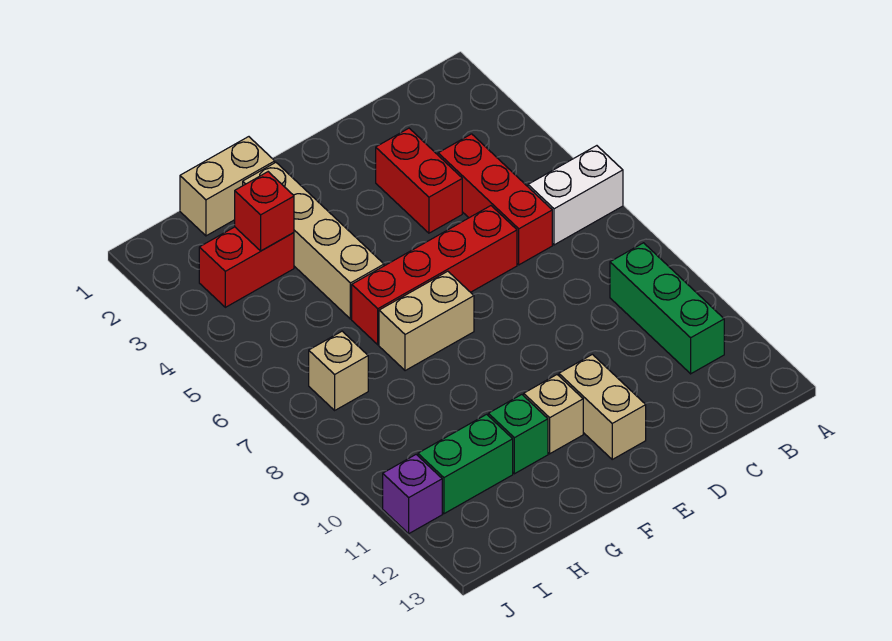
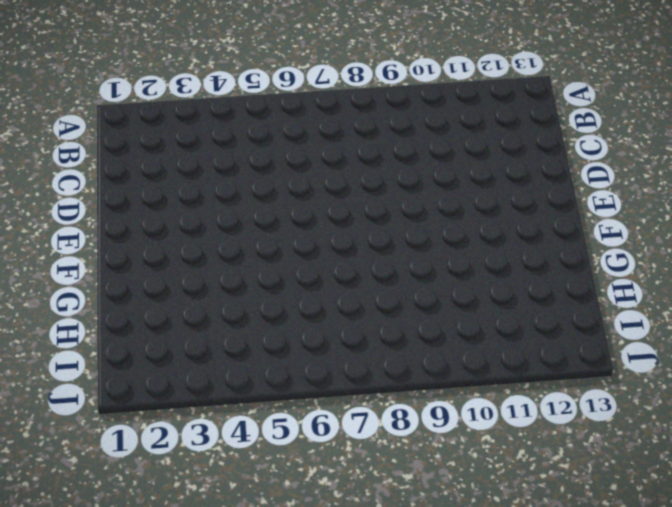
none -> white brick A6:B6 level 1
none -> green brick B9:B11 level 1
none -> red brick C4:C6 level 1

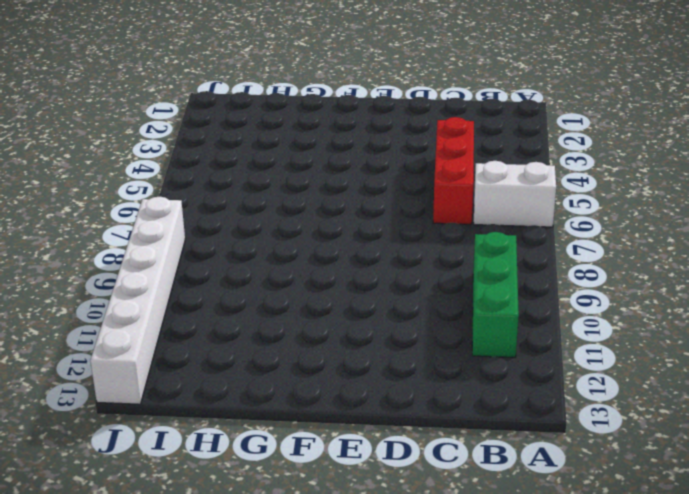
white brick J8:J13 level 1 -> purple brick J11 level 1
none -> red brick D3:D4 level 1
none -> red brick D6:G6 level 1
none -> tan brick E11:E12 level 1

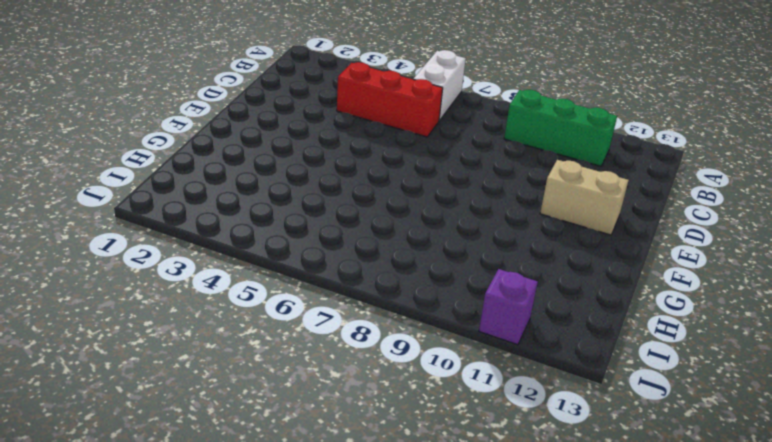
none -> red brick D3:D4 level 1
none -> red brick D6:G6 level 1
none -> tan brick F7:G7 level 1

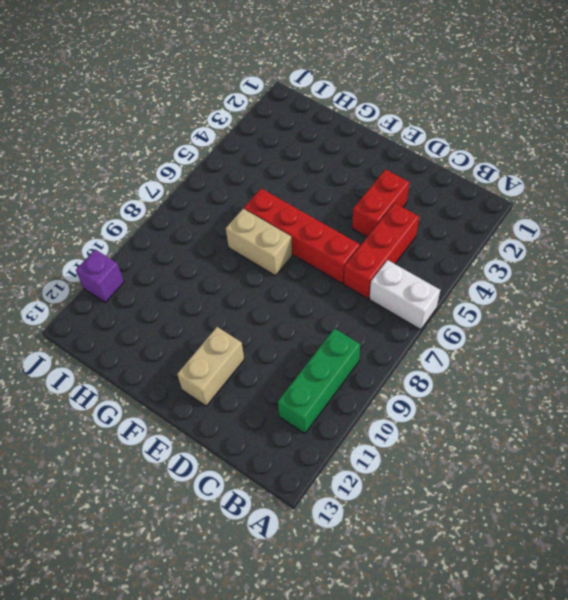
none -> tan brick F11 level 1
none -> tan brick G1:H1 level 1
none -> tan brick G2:G5 level 1

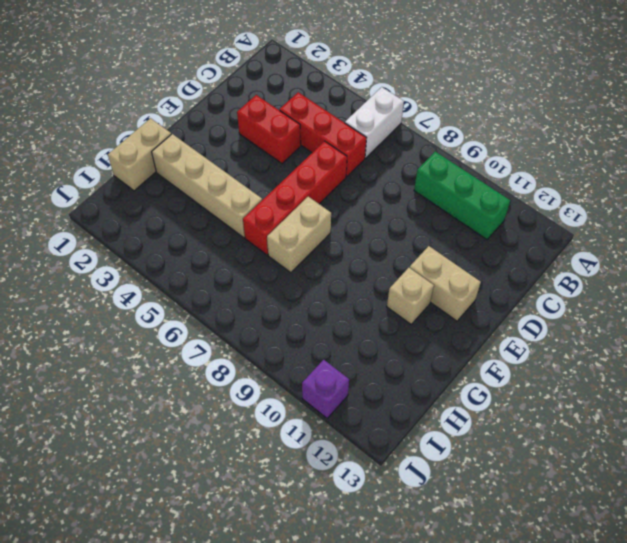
none -> green brick G11 level 1
none -> red brick H3:I3 level 1
none -> green brick H11:I11 level 1

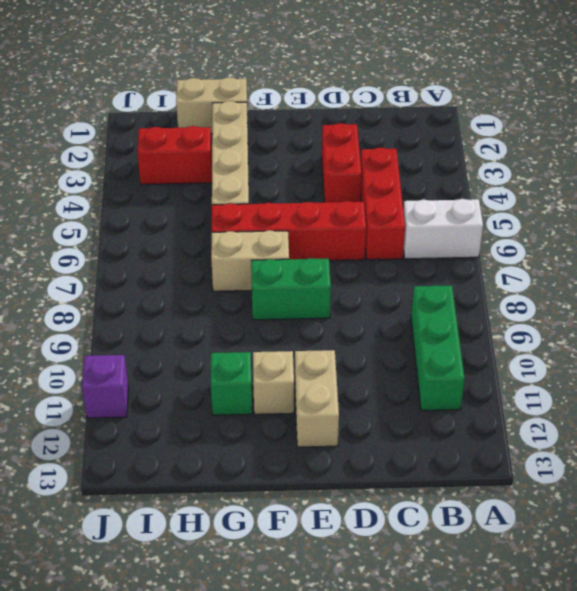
green brick E8:F8 level 1 -> green brick H11:I11 level 1
none -> tan brick I7 level 1
none -> red brick H3 level 2

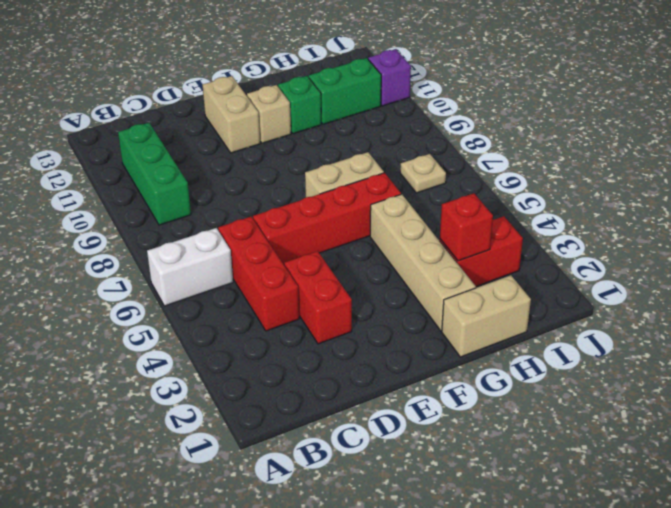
tan plate I7 level 1 -> tan brick I7 level 1

